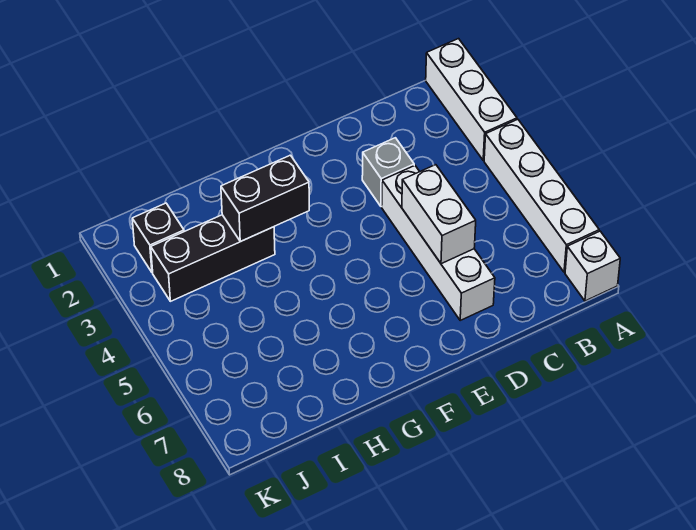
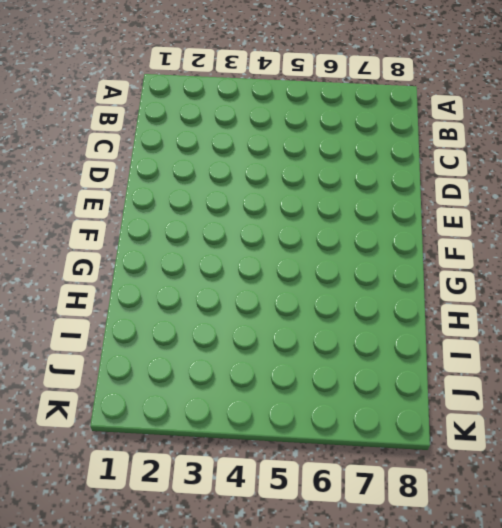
none -> white brick A1:A3 level 1
none -> white brick A4:A7 level 1

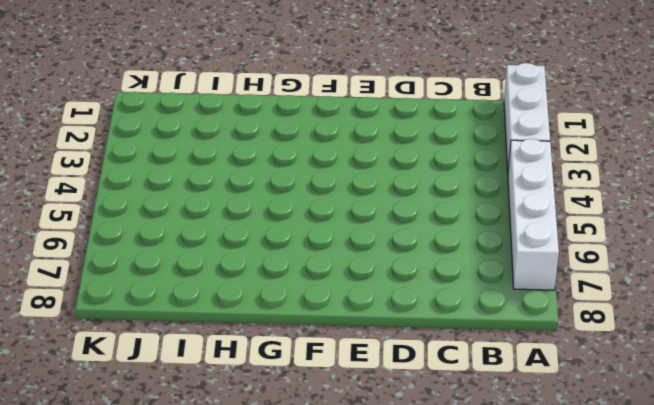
none -> white brick A8 level 1
none -> grey brick D3 level 1

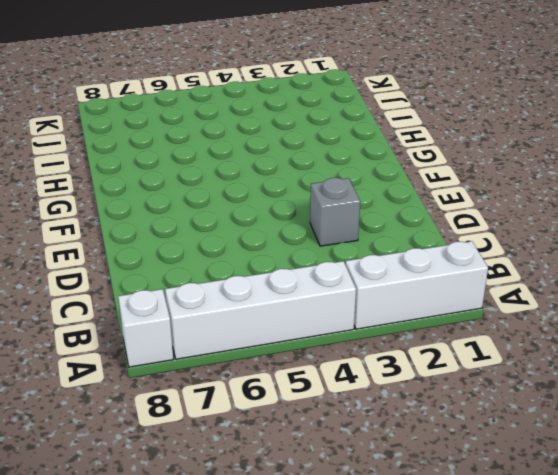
none -> white brick D4:D7 level 1
none -> black brick H3:J3 level 1

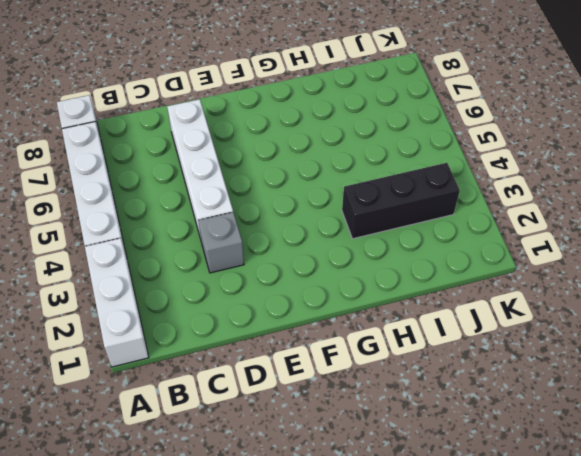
none -> black brick J2 level 1
none -> white brick D5:D6 level 2

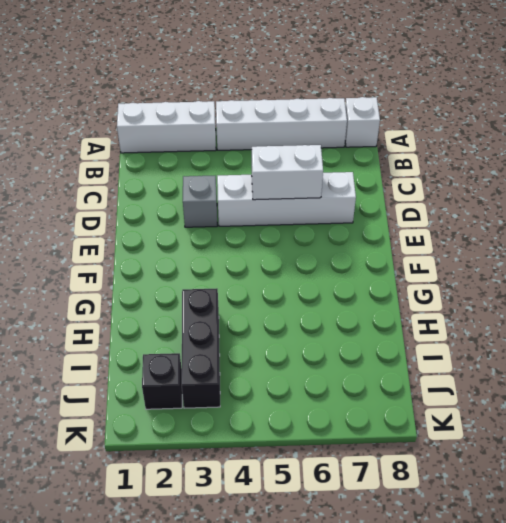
none -> black brick G3:H3 level 2

